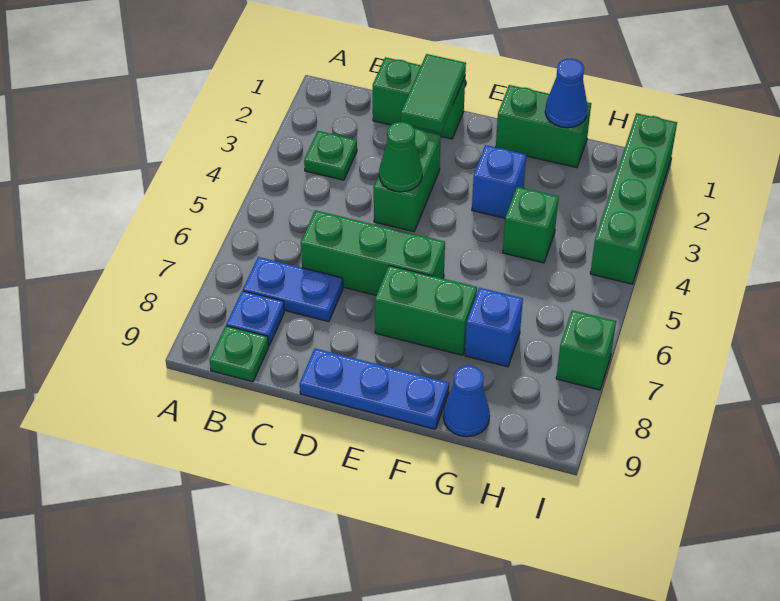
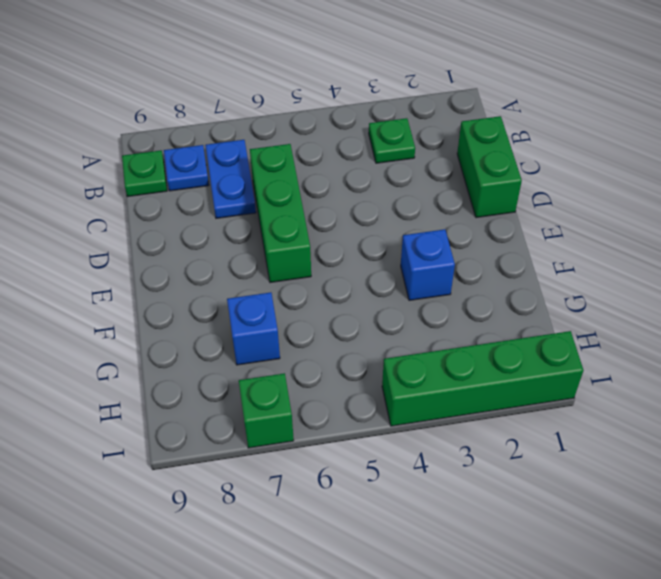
none -> green brick D3:D4 level 1
none -> blue plate D9:F9 level 1
none -> green brick E7:F7 level 1

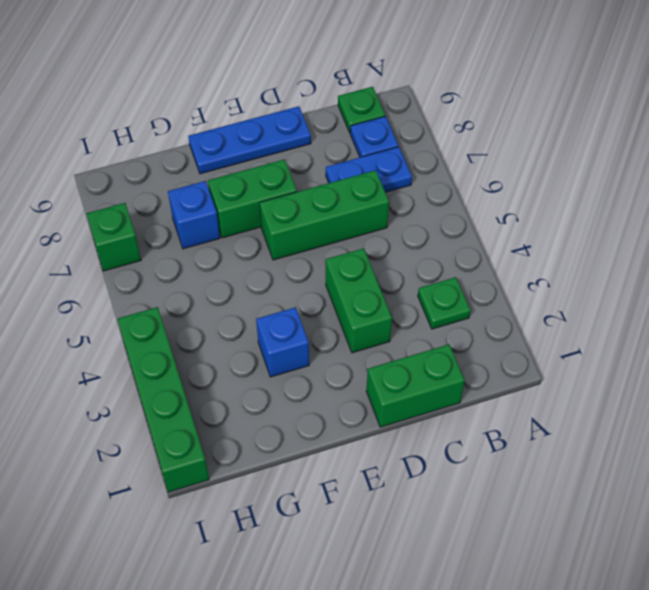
none -> green brick F1:G1 level 1
none -> green brick G4 level 1
none -> blue cone G9 level 1

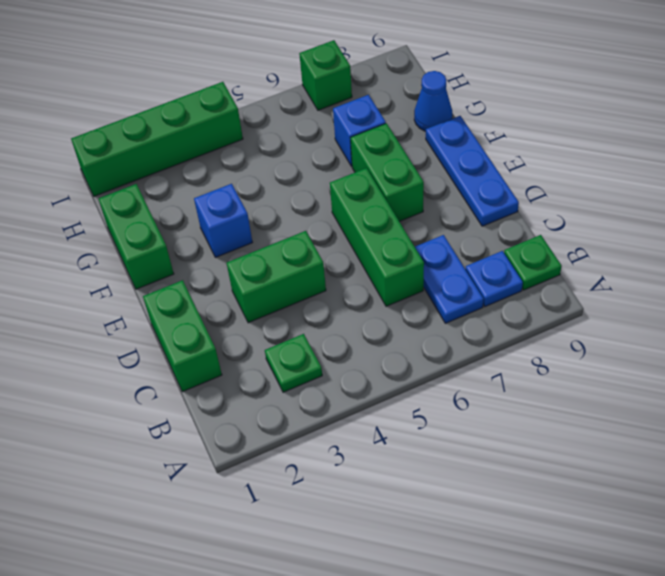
none -> green brick G4 level 1
none -> green tile D1:D2 level 2
none -> green cone D4 level 2

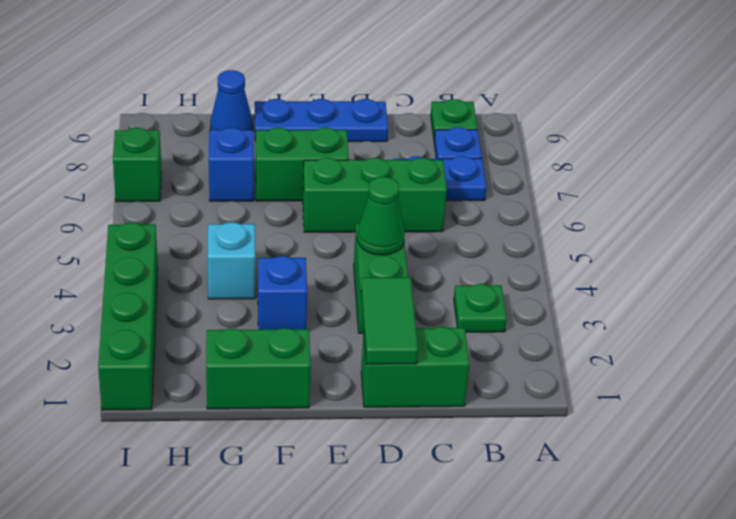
cyan brick G4 level 1 -> green brick G4 level 1
none -> blue cone G1 level 2

